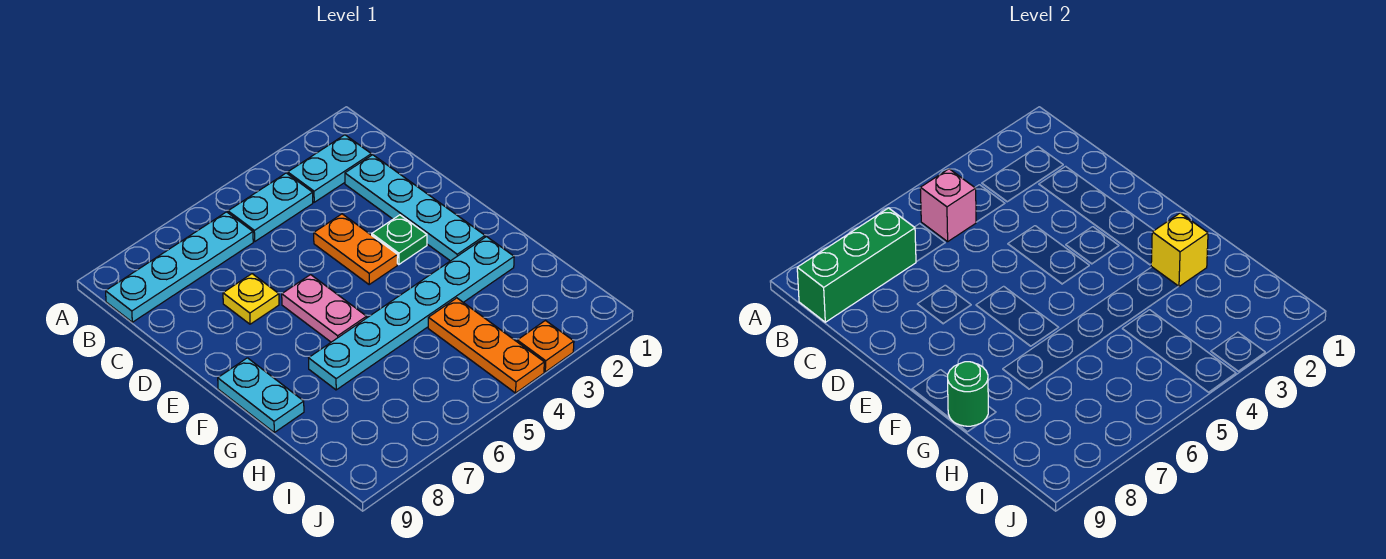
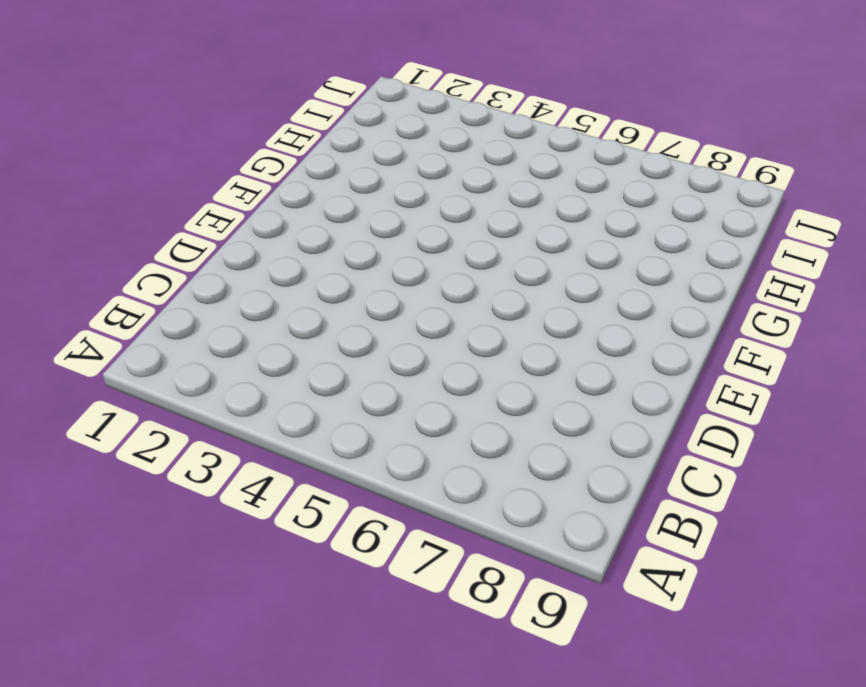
none -> cyan plate B2:B3 level 1
none -> cyan plate B4:B5 level 1
none -> cyan plate B6:B9 level 1

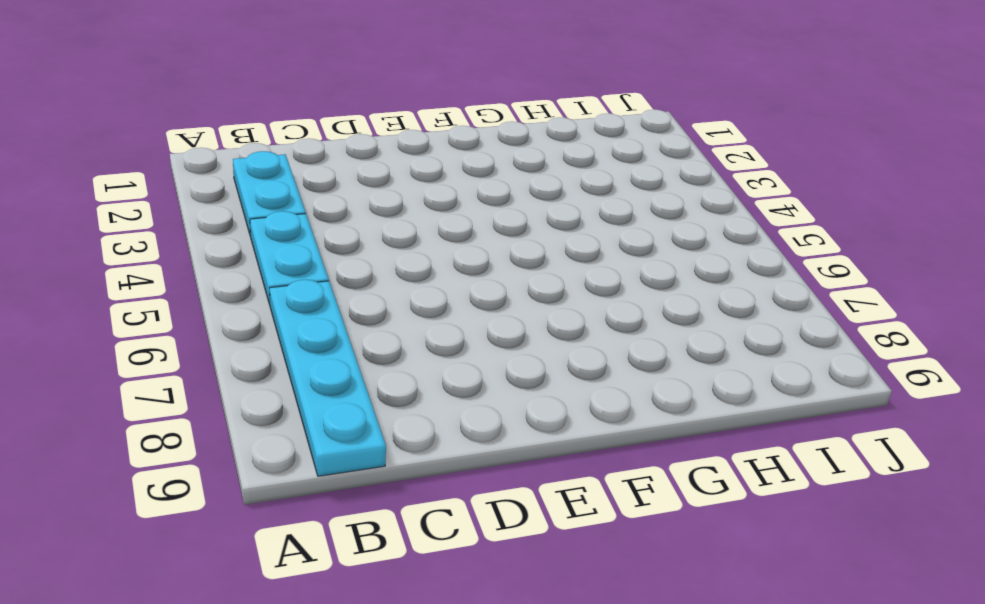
none -> cyan plate C2:F2 level 1
none -> orange plate D4:E4 level 1
none -> yellow plate D7 level 1

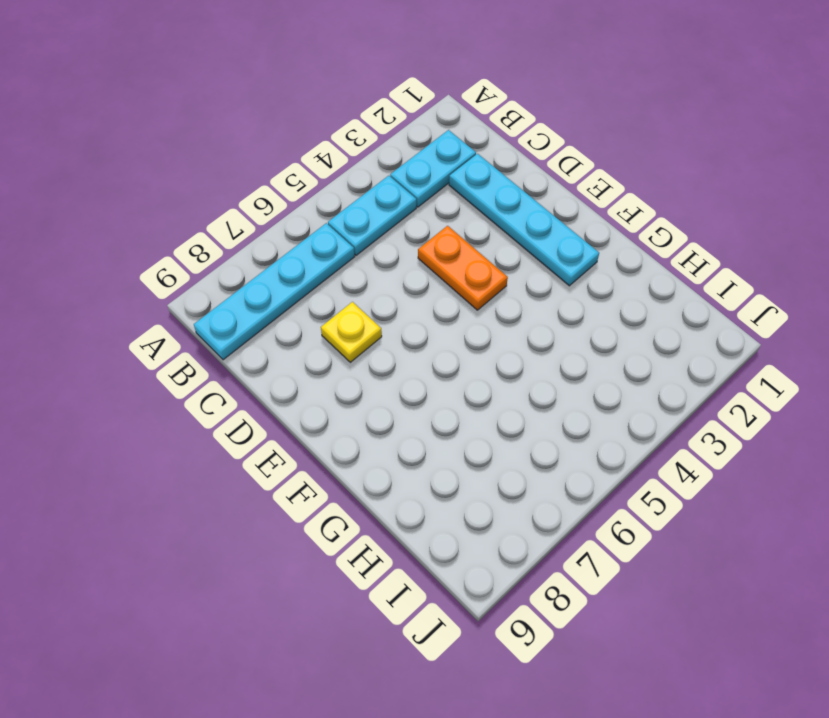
none -> green plate E3 level 1
none -> pink plate E6:F6 level 1
none -> cyan plate F9:G9 level 1

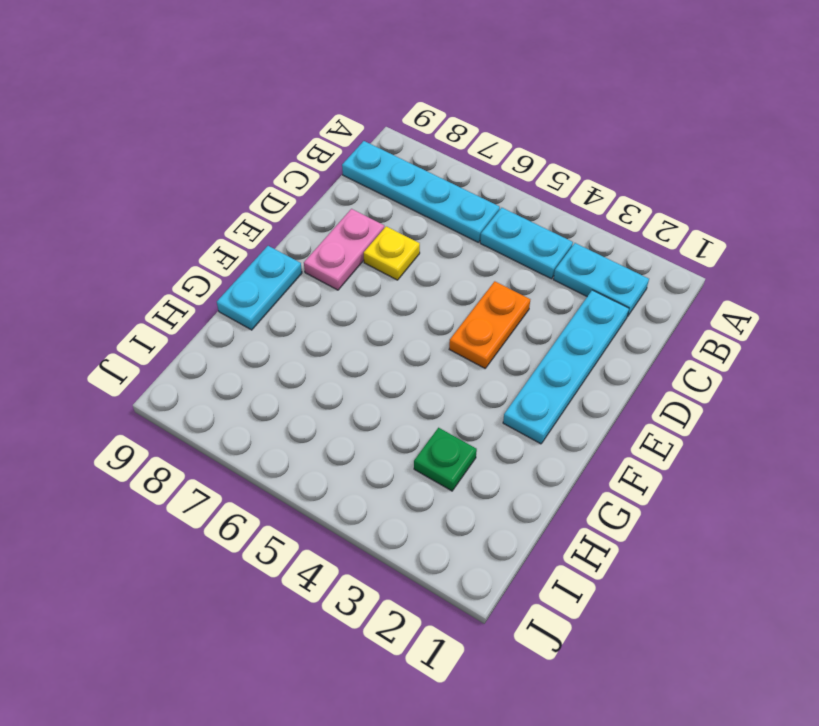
pink plate D8:E8 level 1 -> pink plate E6:F6 level 1
green plate H3 level 1 -> green plate E3 level 1
none -> cyan plate G2:G7 level 1
none -> orange plate H4:J4 level 1
none -> orange plate J3 level 1

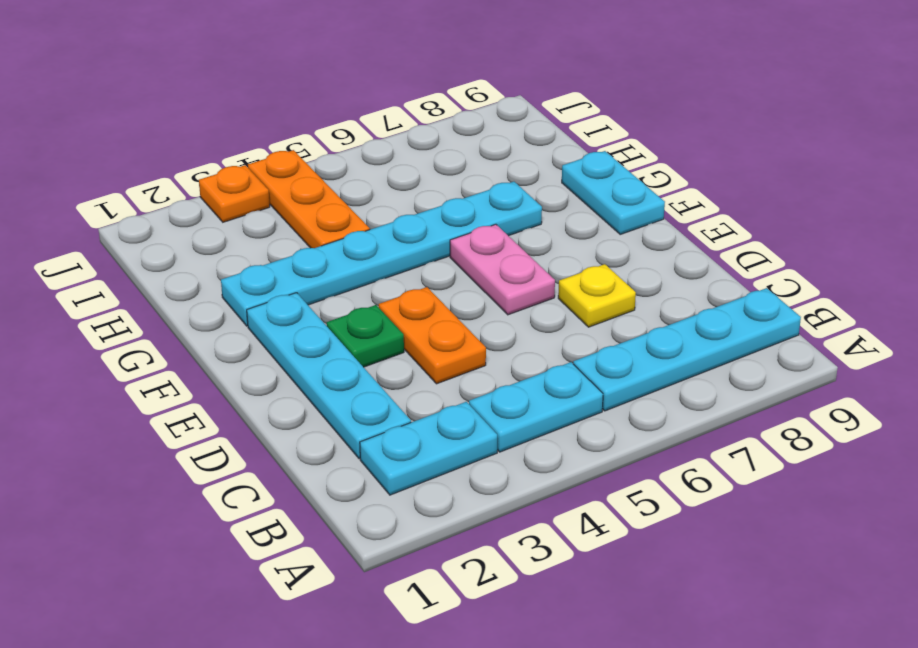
none -> pink brick B5 level 2
none -> green brick B7:B9 level 2
none -> yellow brick G2 level 2

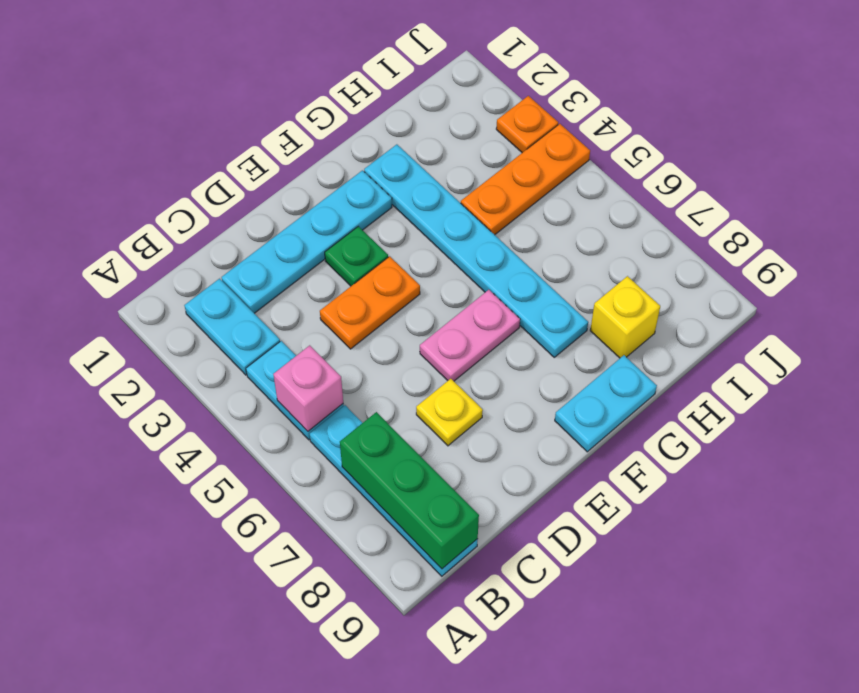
yellow brick H8 level 1 -> yellow brick G2 level 2
none -> green round brick G9 level 2

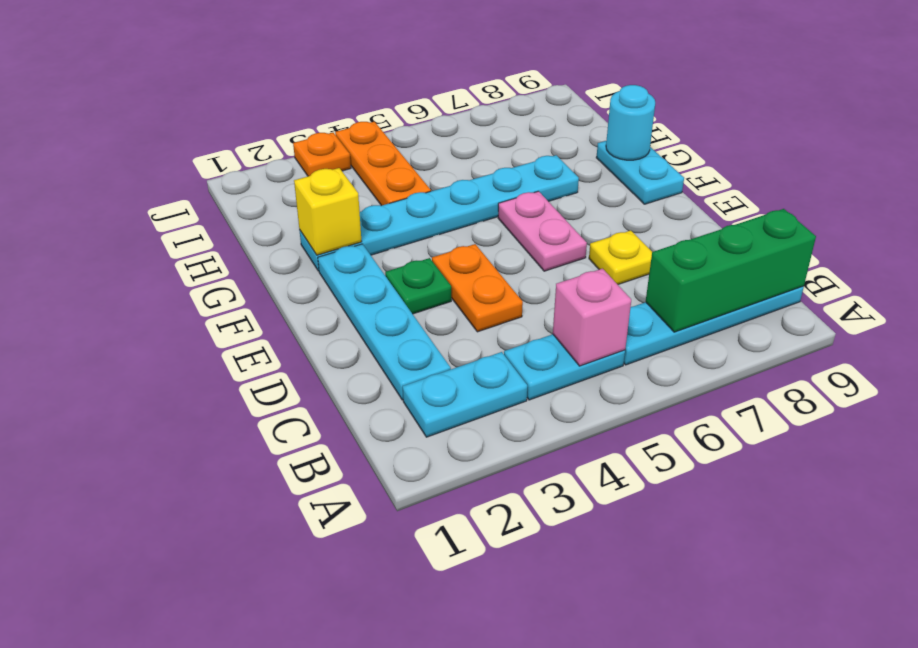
cyan round brick G9 level 2 -> green round brick G9 level 2

